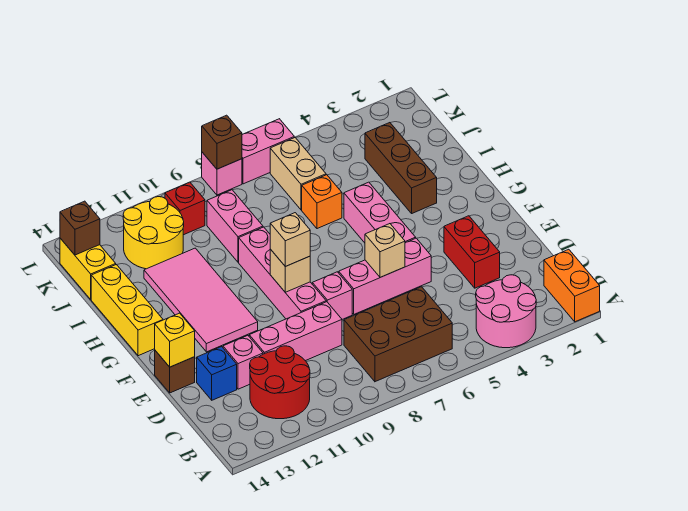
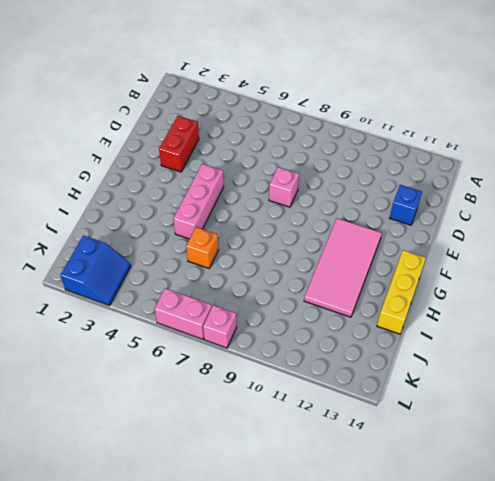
blue slope K2:L3 level 1 top 2 -> none
none -> orange brick A1:B1 level 1
none -> pink round brick A3:B4 level 1
none -> brown brick B6:C8 level 1
none -> red round brick B11:C12 level 1

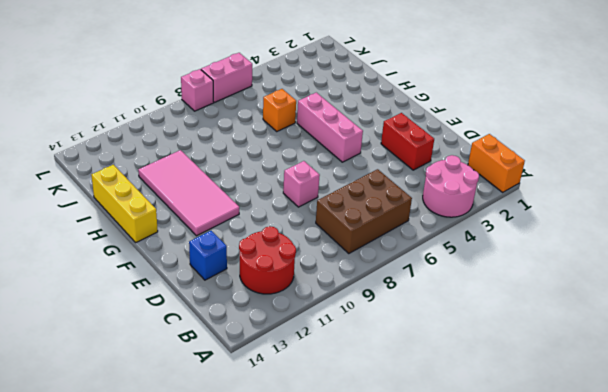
none -> pink brick D9:D11 level 1
none -> pink brick D12 level 1
none -> pink brick E5:E7 level 1
none -> pink brick E9:H9 level 1

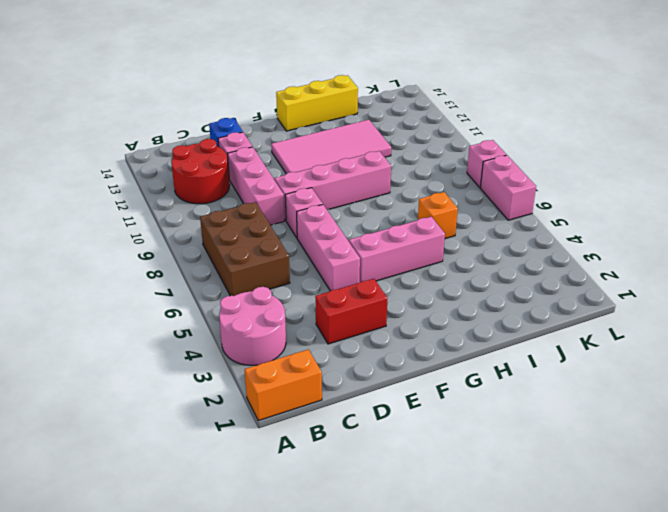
none -> brown brick E14 level 1
none -> brown brick H3:J3 level 1
none -> pink brick I9:J9 level 1
none -> tan brick J6:K6 level 1

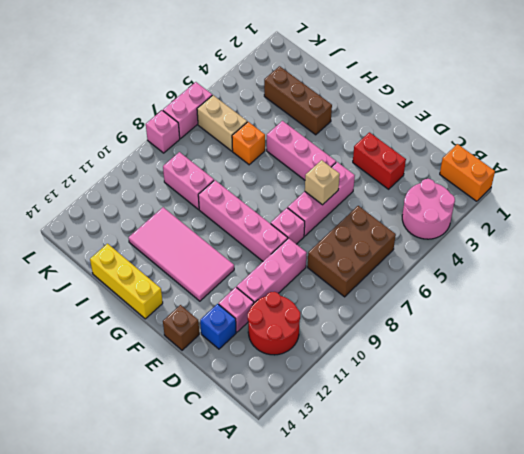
none -> yellow round brick J11:K12 level 1
none -> yellow brick J14:K14 level 1
none -> red brick K10 level 1
none -> yellow brick E14 level 2

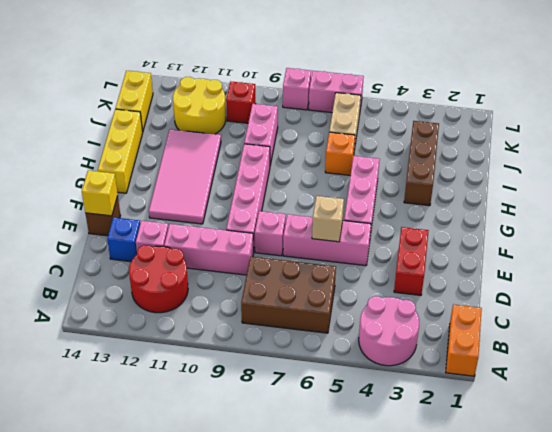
none -> tan brick F9 level 2
none -> brown brick K14 level 2
none -> brown brick L8 level 2
none -> tan brick F9 level 3

